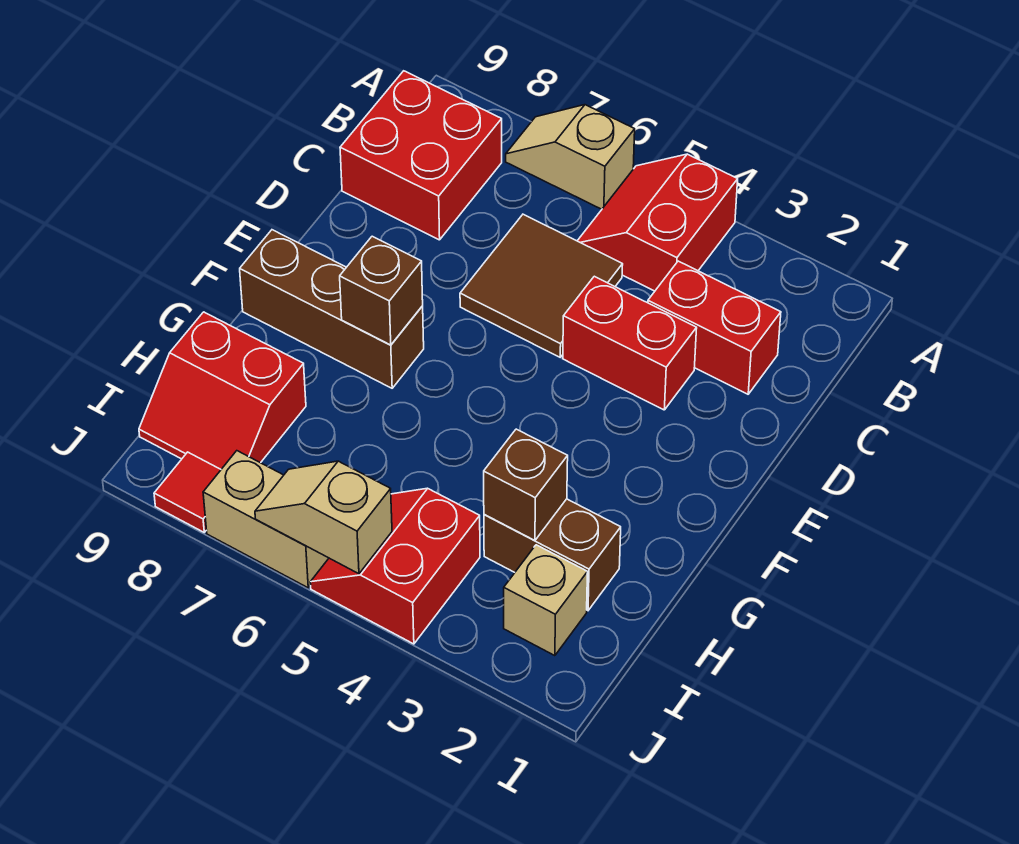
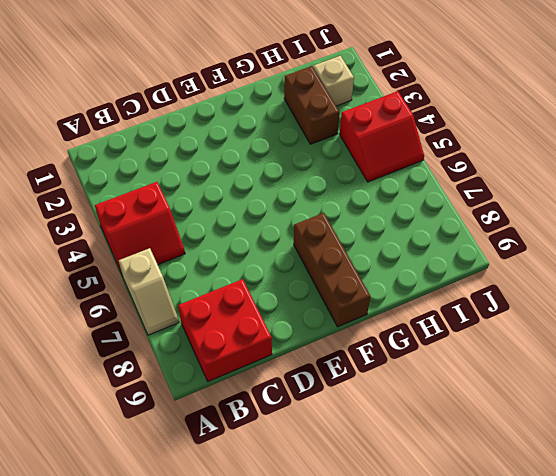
none -> red brick C2:C3 level 1
none -> brown tile C5:D6 level 1
none -> red brick D3:D4 level 1

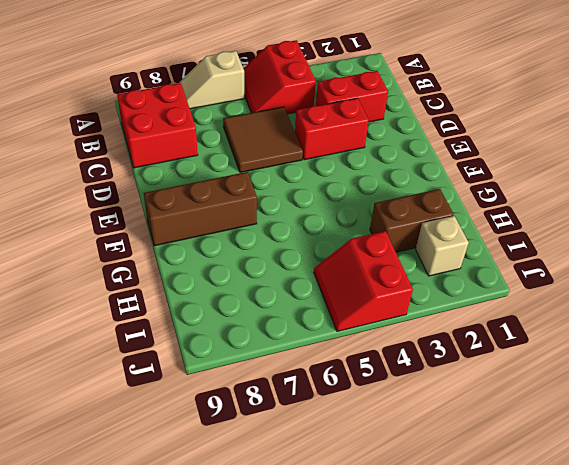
none -> red slope H8:I9 level 1 top H
none -> tan brick J6:J7 level 1
none -> red tile J8 level 1

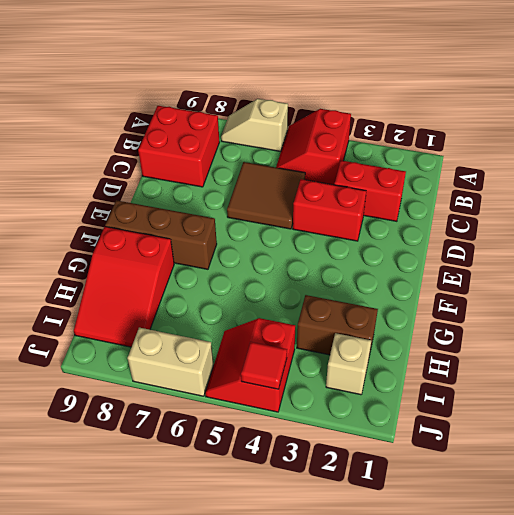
red slope G8:I9 level 1 top G -> red slope H8:I9 level 1 top H
red tile J4 level 2 -> red tile J8 level 1
none -> brown brick F7 level 2
none -> brown brick H3 level 2
none -> tan slope J5:J6 level 2 top 5

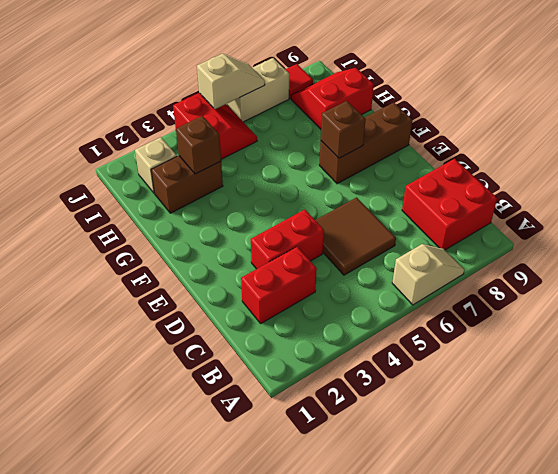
none -> red slope A4:B5 level 1 top 4

